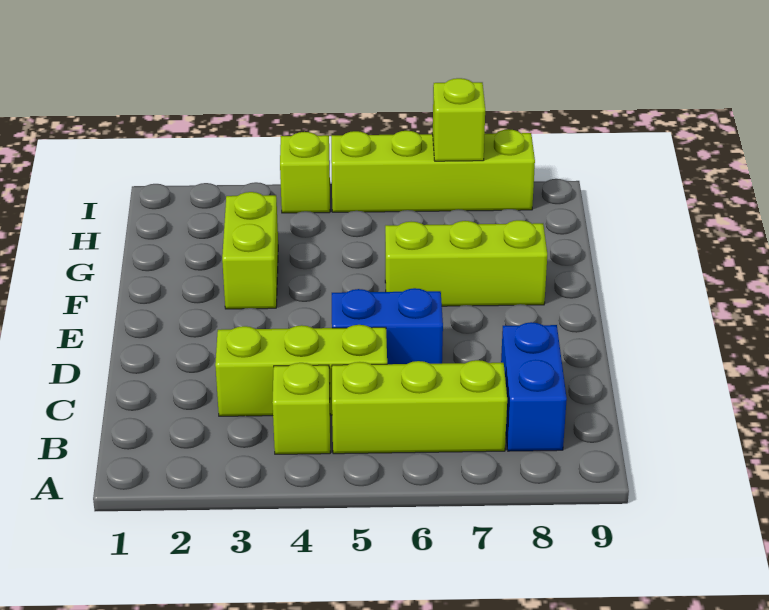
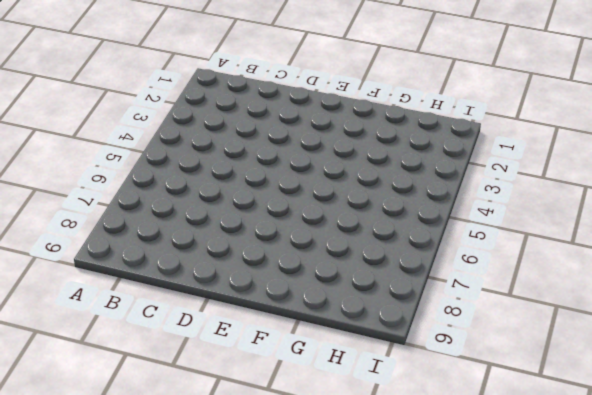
none -> lime brick B4 level 1
none -> lime brick B5:B7 level 1

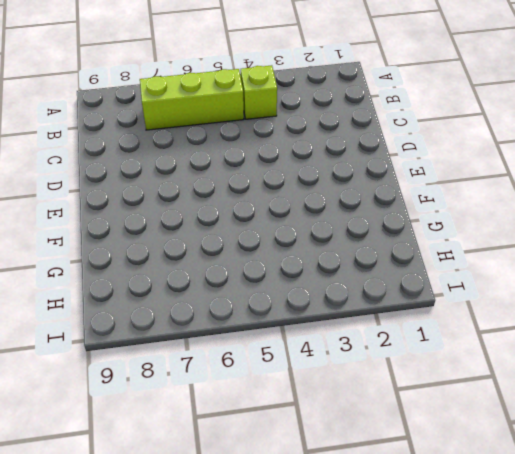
none -> blue brick B8:C8 level 1
none -> lime brick C3:C5 level 1

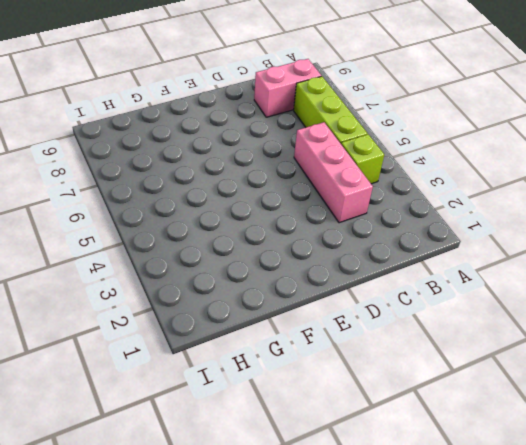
pink brick B8:C8 level 1 -> blue brick B8:C8 level 1
pink brick C3:C5 level 1 -> lime brick C3:C5 level 1
none -> blue brick D5:D6 level 1
none -> lime brick F3:G3 level 1

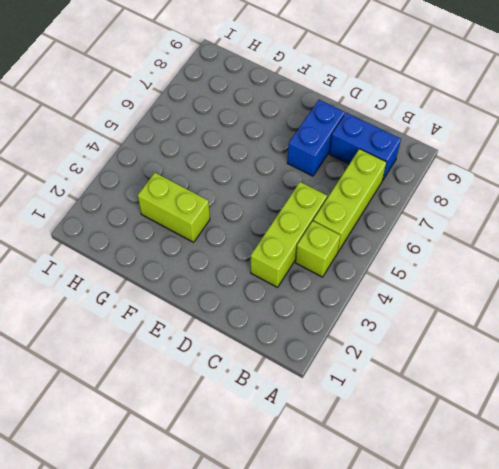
blue brick D7:D8 level 1 -> blue brick D5:D6 level 1
none -> lime brick F6:F8 level 1
none -> lime brick I4 level 1

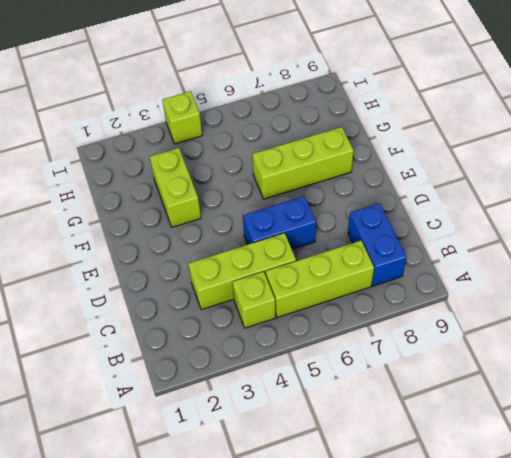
none -> lime brick I5:I8 level 1
none -> lime brick I7 level 2

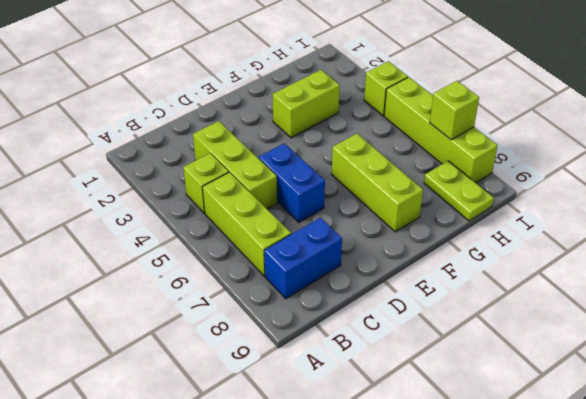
lime plate H8:H9 level 1 -> none

